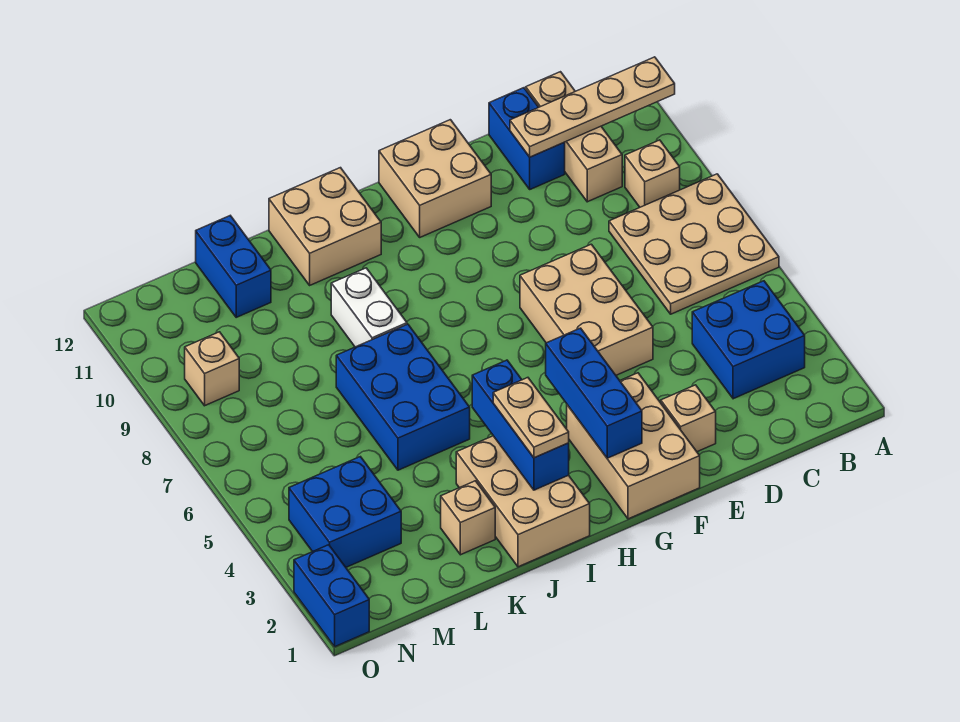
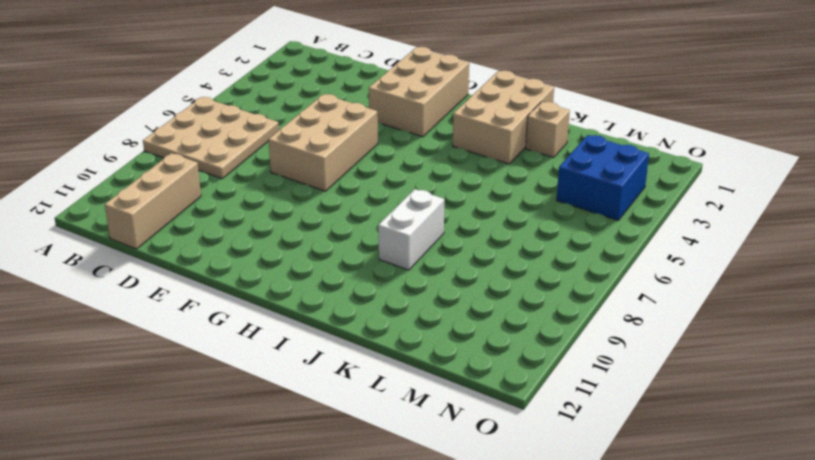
none -> blue brick B3:C4 level 1
none -> tan brick B9 level 1
none -> blue brick D11:D12 level 1

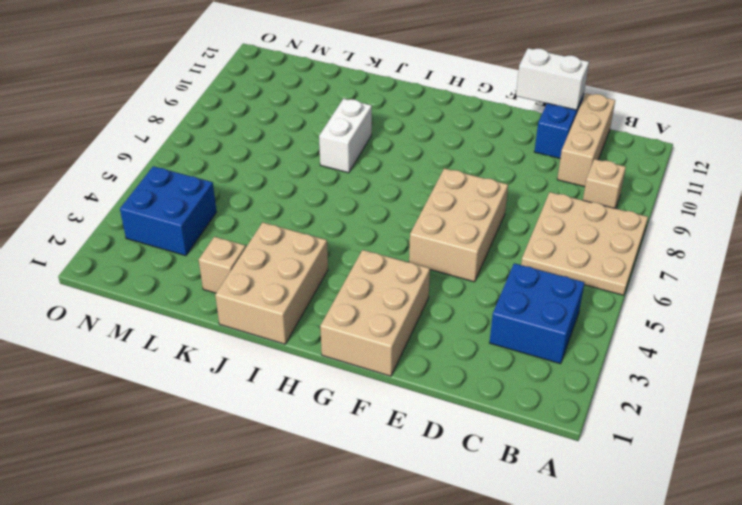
white brick D12:E12 level 2 -> none
none -> tan brick E2 level 1
none -> tan brick F11:G12 level 1
none -> tan brick I11:J12 level 1

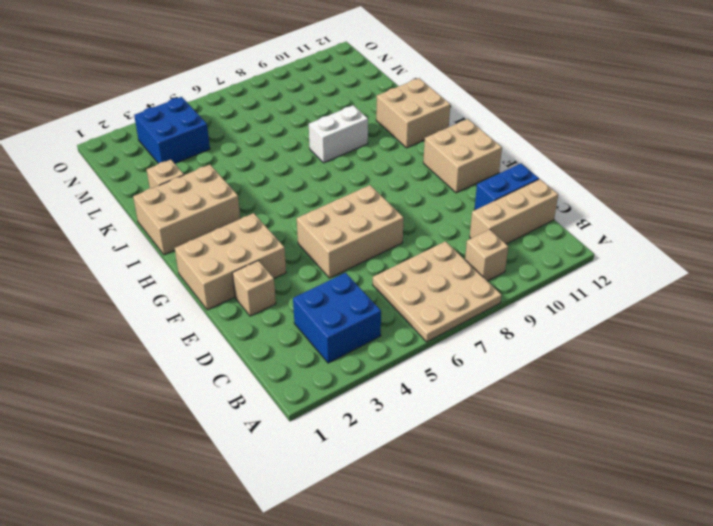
none -> blue brick J5:K7 level 1
none -> blue brick L11:L12 level 1
none -> tan brick N9 level 1

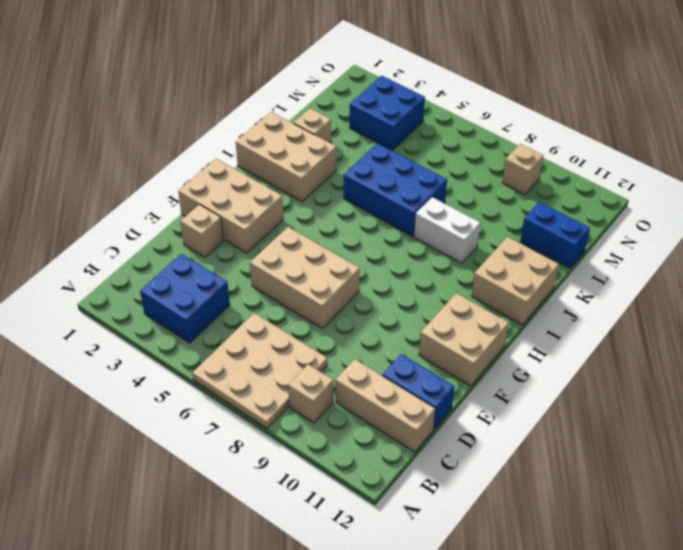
none -> blue brick O1:O2 level 1
none -> tan plate A11:D11 level 2
none -> blue brick G2:G4 level 2

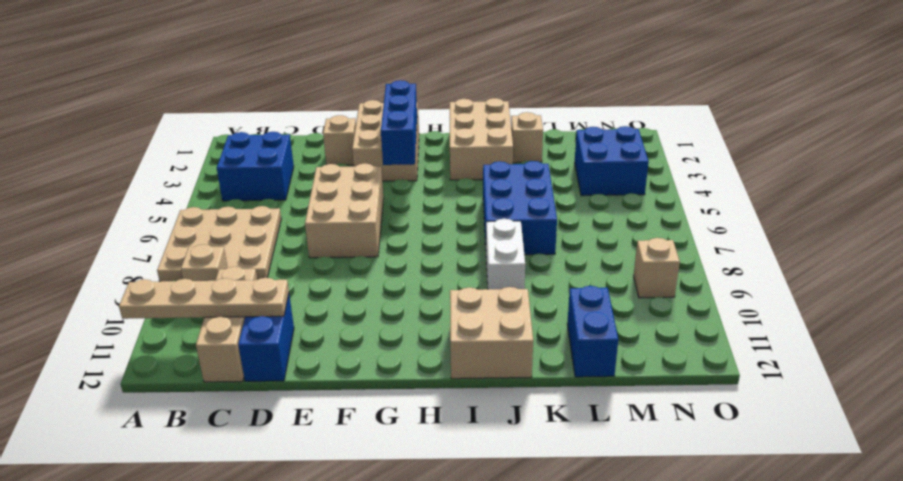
none -> tan brick F11:G12 level 1
none -> blue brick O1:O2 level 1
none -> blue brick I2:I4 level 2

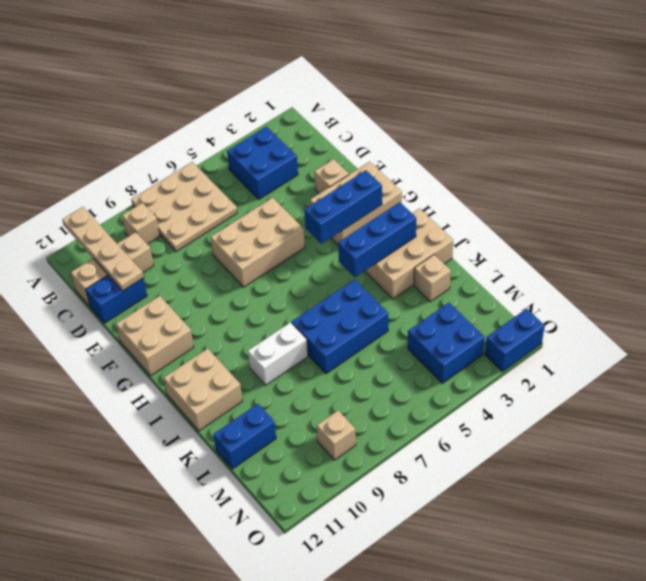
none -> tan plate I2:I3 level 3

